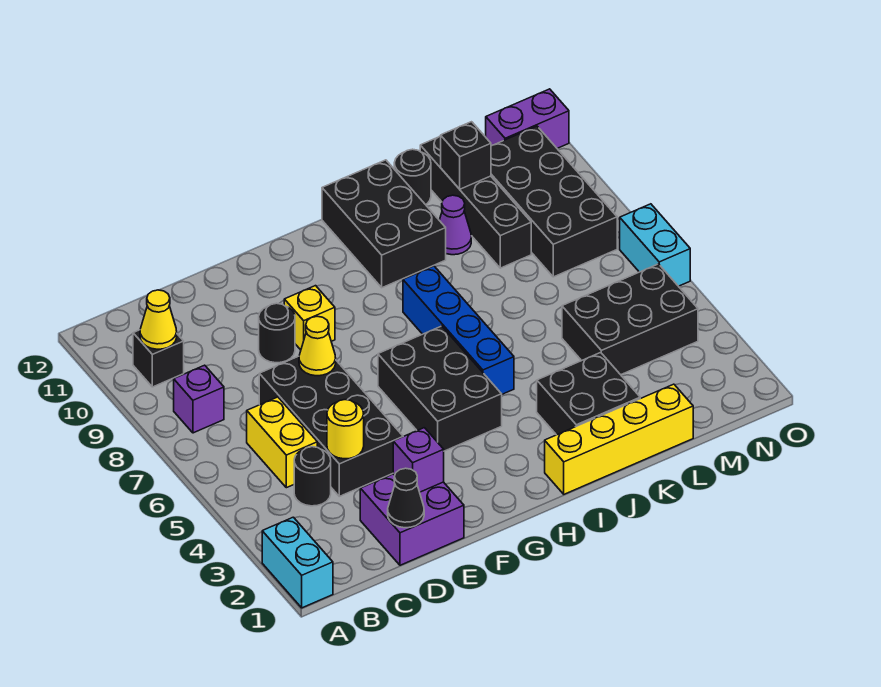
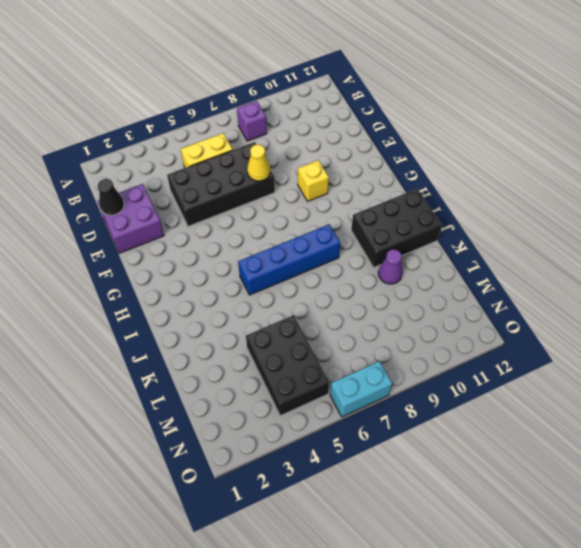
none -> cyan brick A1:A2 level 1
none -> black brick B10 level 1
none -> black round brick C4 level 1

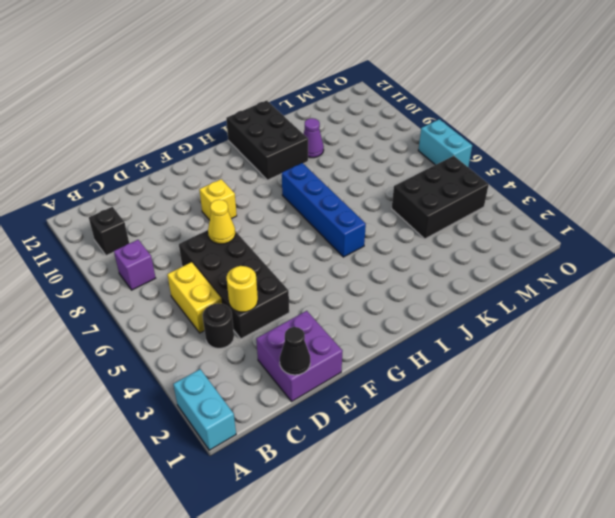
none -> black round brick E9 level 1
none -> black brick G4:H6 level 1
none -> yellow brick I1:L1 level 1

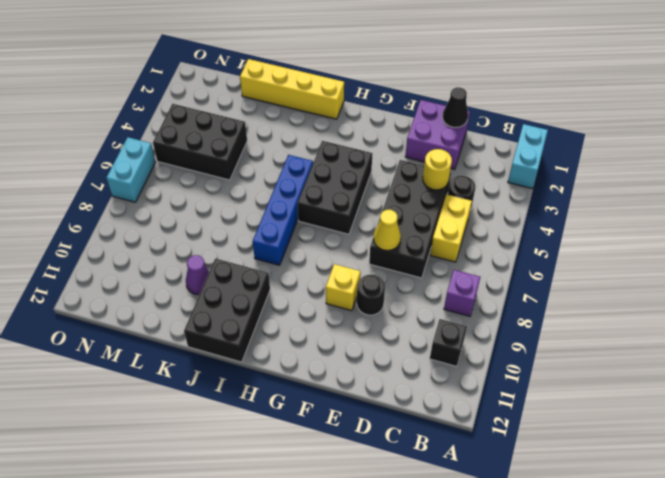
none -> black brick J2:K3 level 1
none -> black round brick K12 level 1
none -> black brick L9:L12 level 1

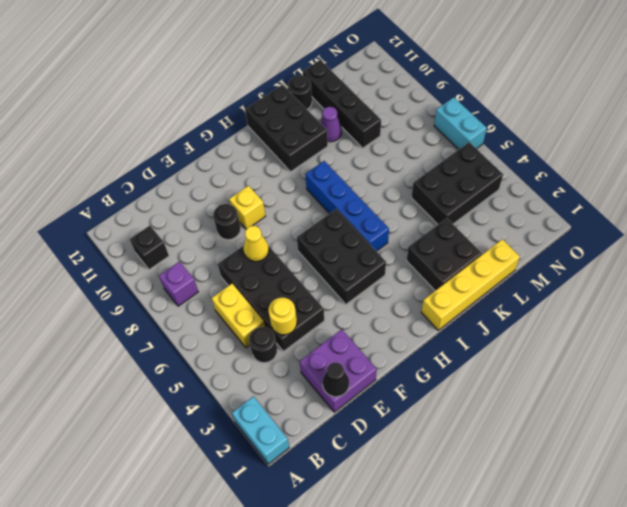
none -> black brick M8:N11 level 1
none -> purple brick N12:O12 level 1
none -> yellow cone B10 level 2

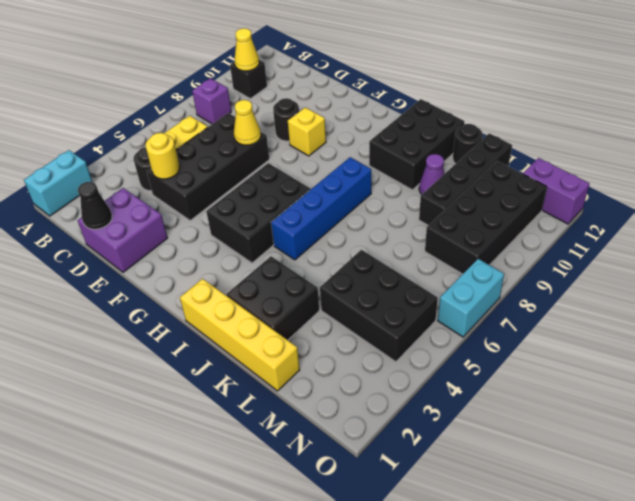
none -> purple brick E2 level 2
none -> black brick L11 level 2

